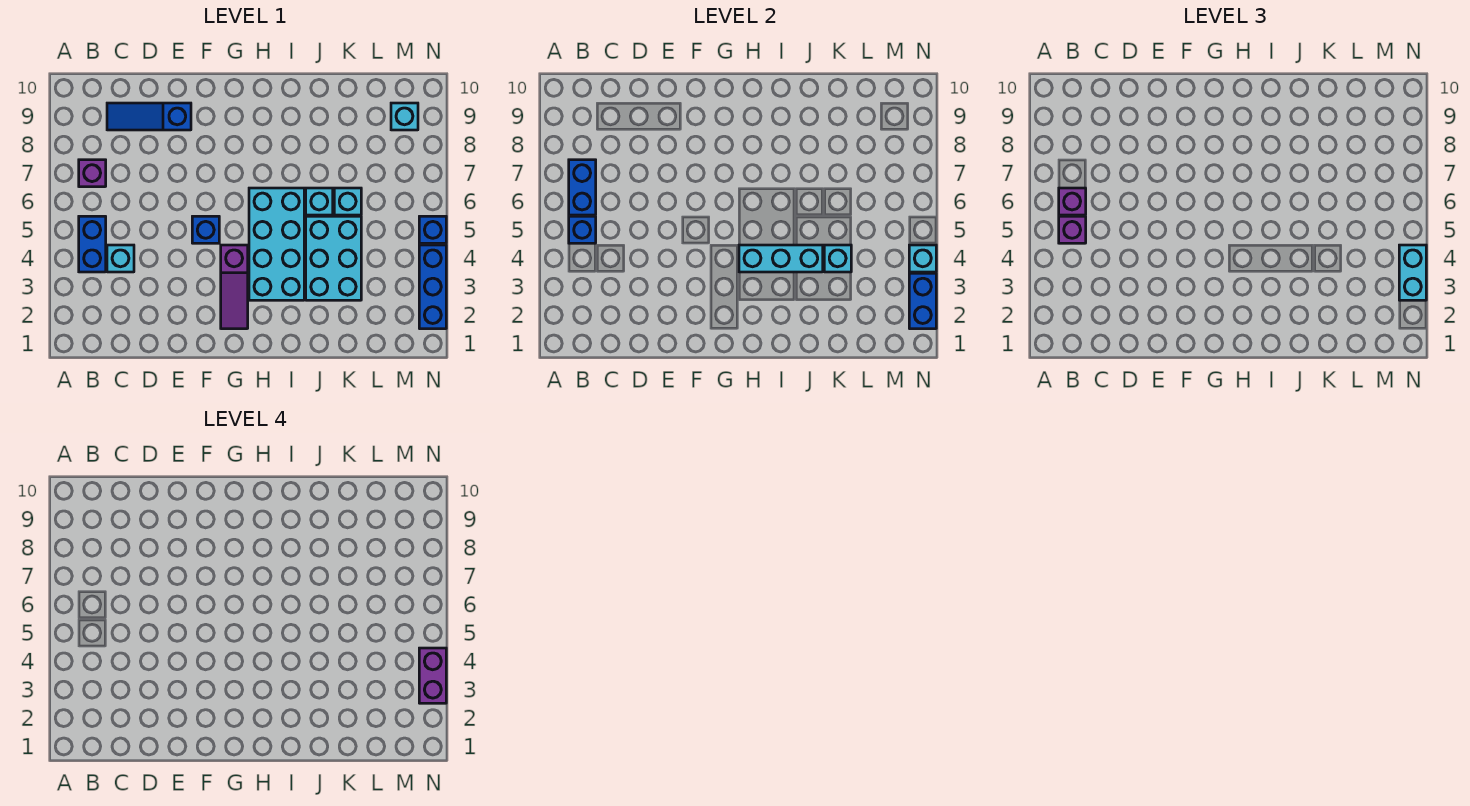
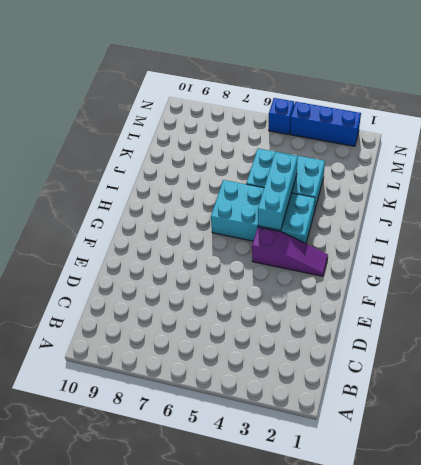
none -> blue brick B4:B5 level 1
none -> purple brick B7 level 1
none -> cyan brick C4 level 1

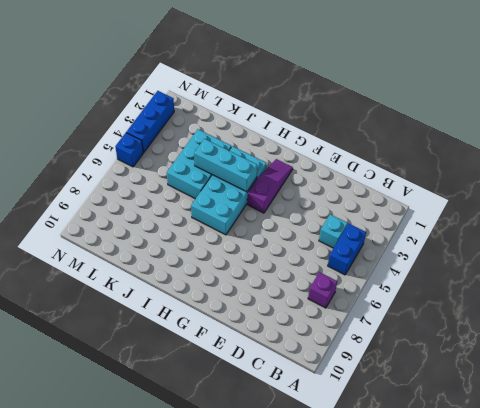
none -> blue slope C9:E9 level 1 top E
none -> blue brick F5 level 1
none -> cyan brick J6 level 1

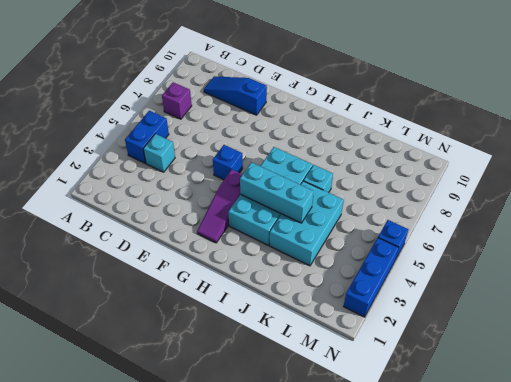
none -> cyan brick K6 level 1
none -> cyan brick M9 level 1
none -> blue brick B5 level 2

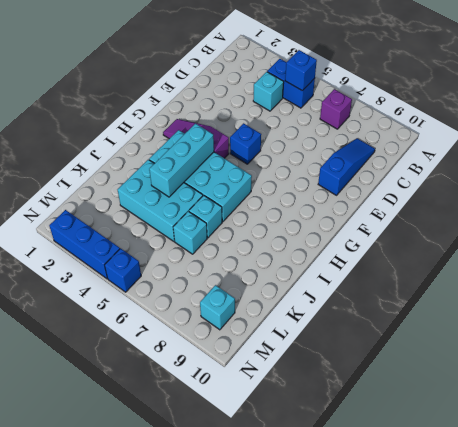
none -> blue brick B6:B7 level 2
none -> cyan brick K4 level 2
none -> blue brick N2:N3 level 2

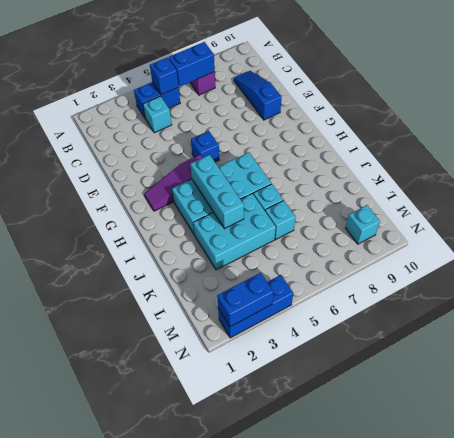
none -> blue brick N5 level 1
none -> cyan brick K4 level 2
none -> cyan brick N4 level 2

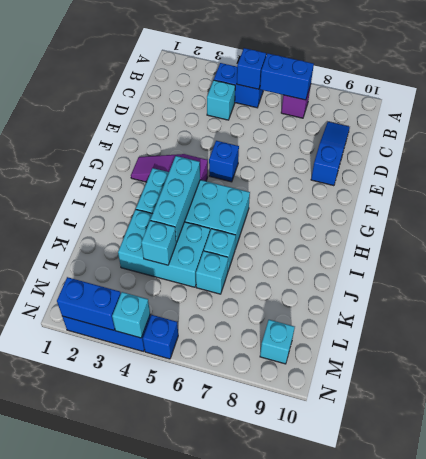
none -> purple brick B5 level 3
none -> purple brick B6 level 3
none -> cyan brick N3:N4 level 3

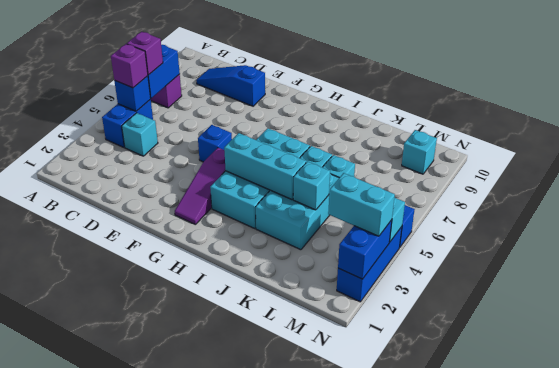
cyan brick M3:N3 level 3 -> cyan brick N3:N4 level 3
none -> purple brick N3:N4 level 4

